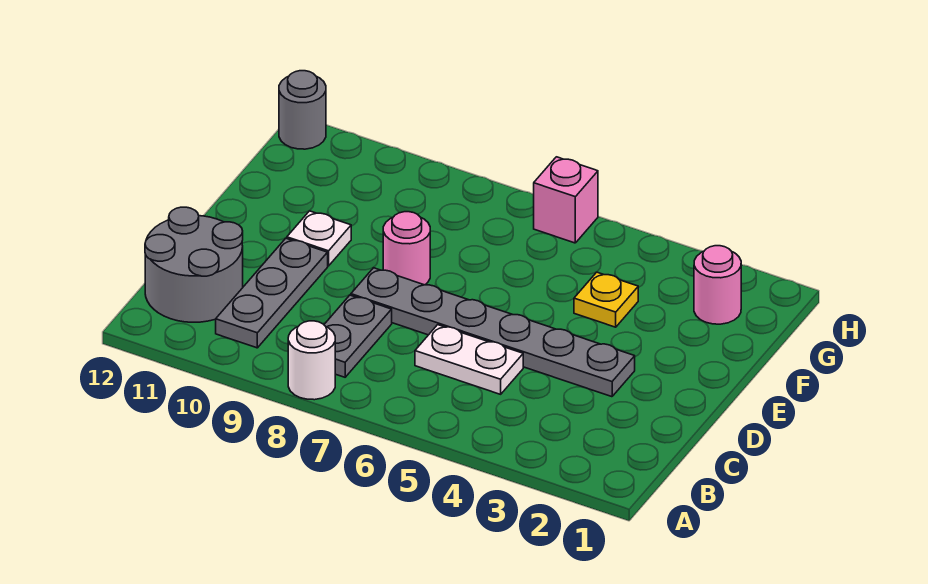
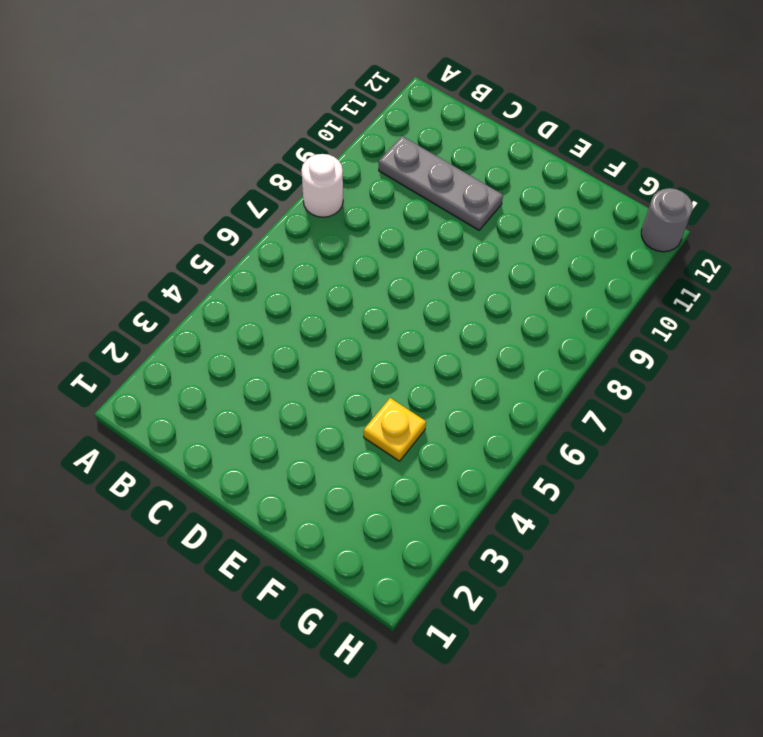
none -> grey plate B8:C8 level 1
none -> grey round brick B11:C12 level 1
none -> white plate C5:C6 level 1

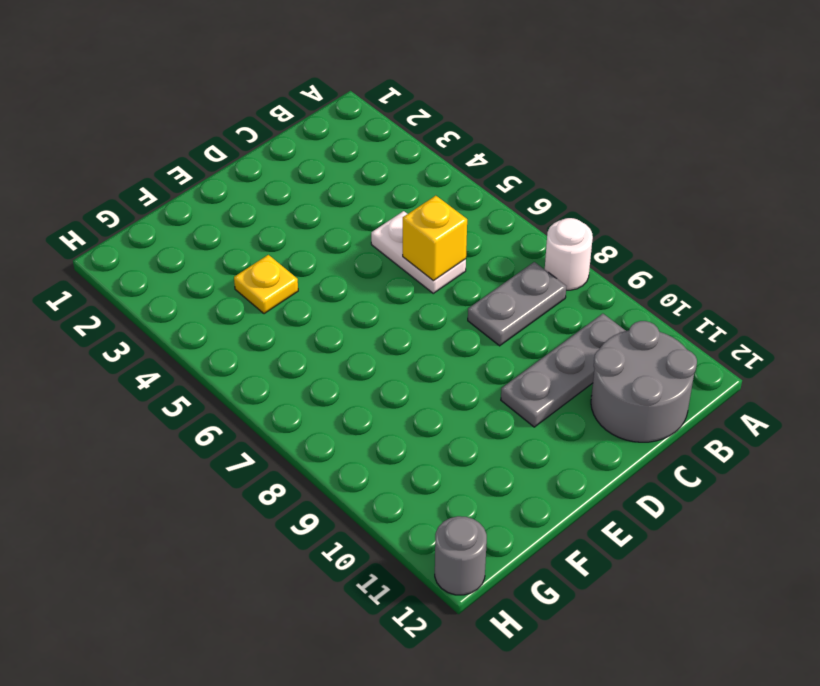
yellow brick C6 level 2 -> none
none -> grey plate D3:D8 level 1
none -> pink round brick E8 level 1
none -> white plate E10 level 1

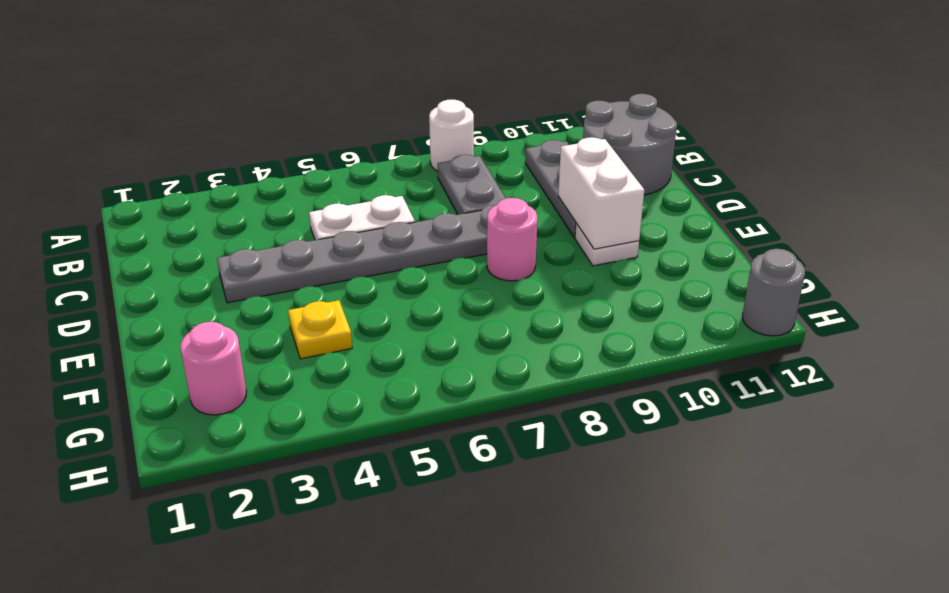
white brick D10:E10 level 2 -> none
none -> pink brick H6 level 1

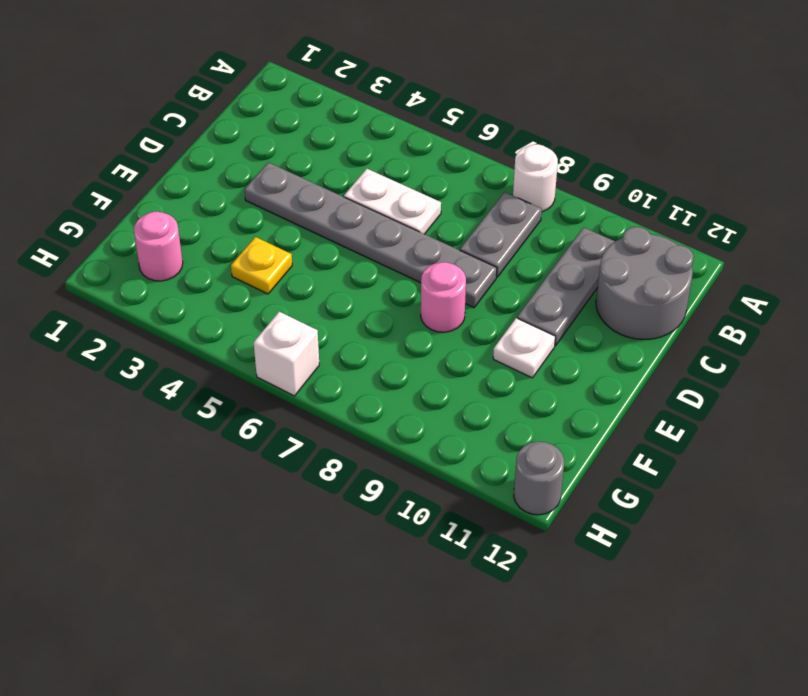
white brick H6 level 1 -> pink brick H6 level 1

